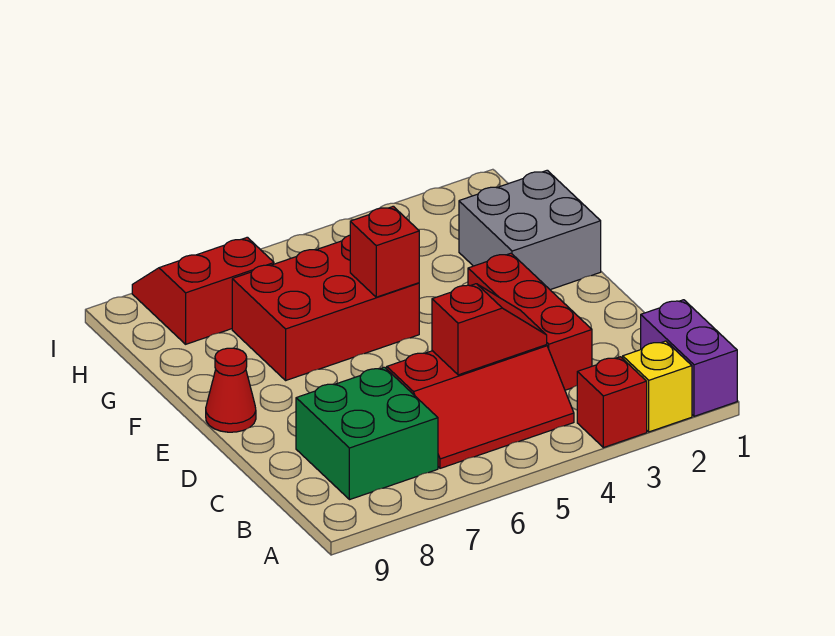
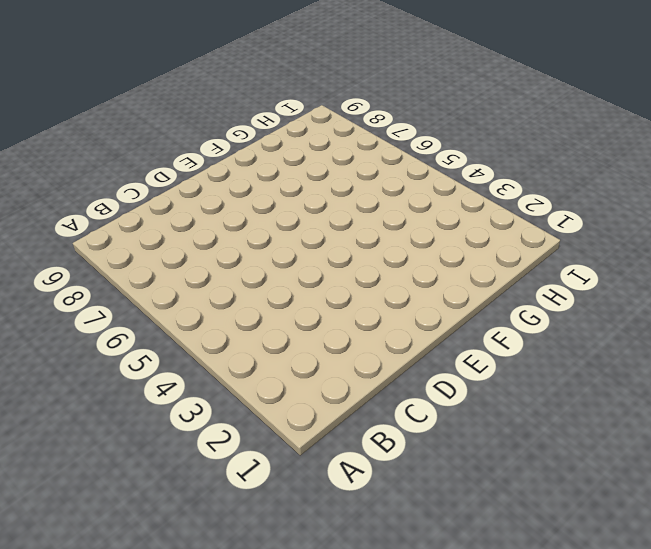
none -> purple brick A1:B1 level 1
none -> yellow brick A2 level 1
none -> red brick A3 level 1

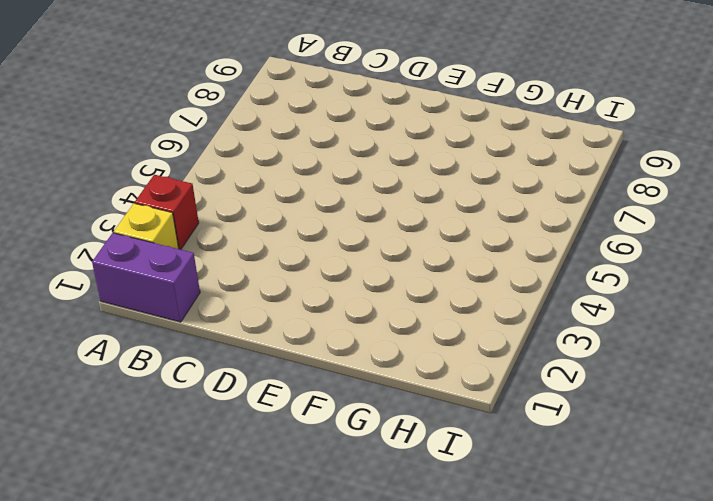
none -> red slope B4:C6 level 1 top C
none -> green brick B7:C8 level 1
none -> red brick C3:E3 level 1

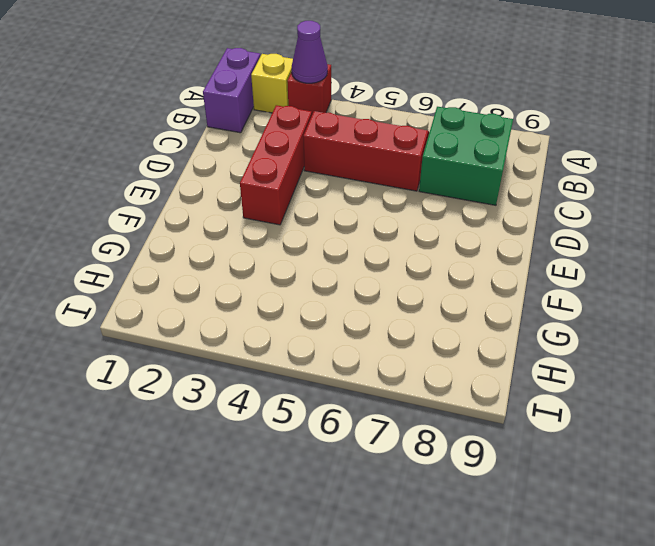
purple cone A3 level 2 -> none
none -> red cone E9 level 1
none -> grey brick F1:G2 level 1
none -> red brick F5:G7 level 1

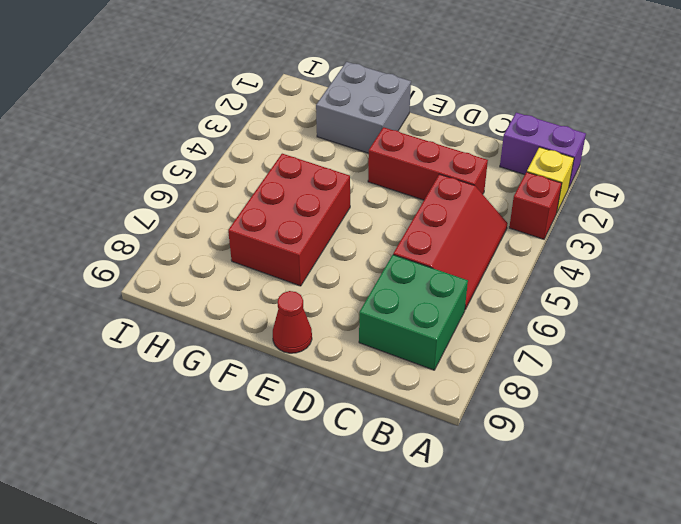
none -> red slope H7:I8 level 1 top H
none -> red slope C4:C5 level 2 top 5
none -> red brick F5 level 2

